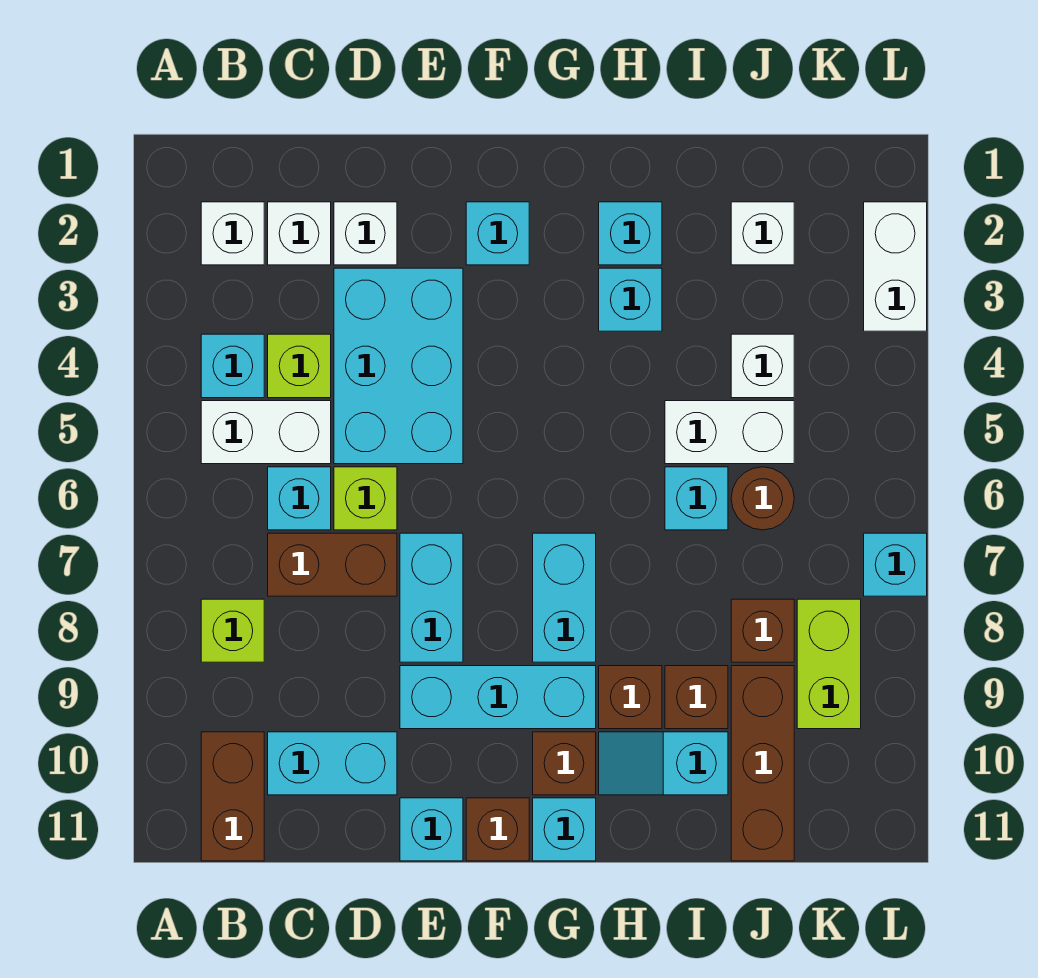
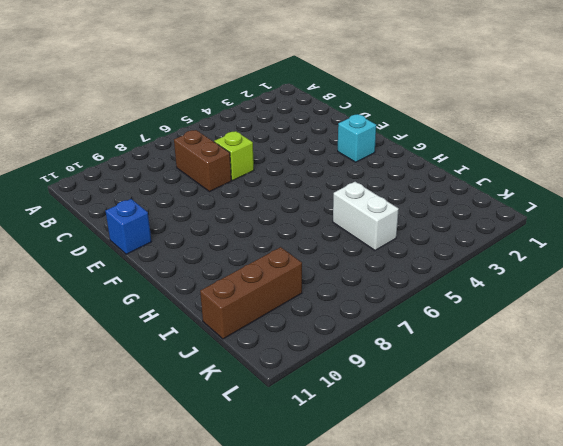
blue brick E11 level 1 -> cyan brick E11 level 1
none -> white brick B2 level 1
none -> cyan brick B4 level 1
none -> white brick B5:C5 level 1
none -> lime brick B8 level 1

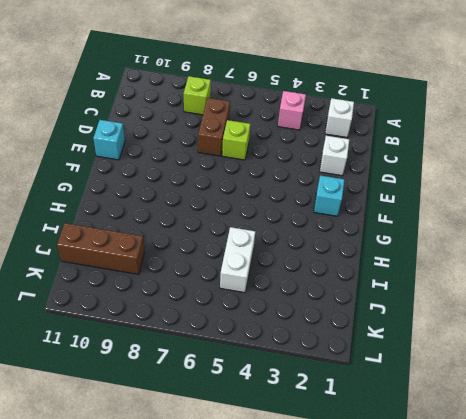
pink brick B4 level 1 -> cyan brick B4 level 1
none -> white brick B5:C5 level 1
none -> brown brick B10:B11 level 1
none -> white brick C2 level 1
none -> lime brick C4 level 1

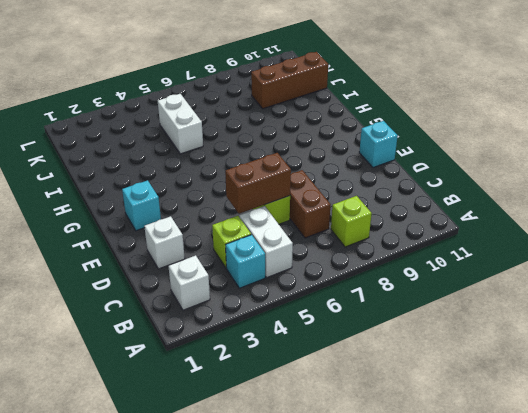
brown brick D5:D6 level 2 -> brown brick B10:B11 level 1
none -> white brick C2 level 1
none -> cyan brick C6 level 1
none -> cyan brick C10:D10 level 1
none -> cyan brick D3:E5 level 1

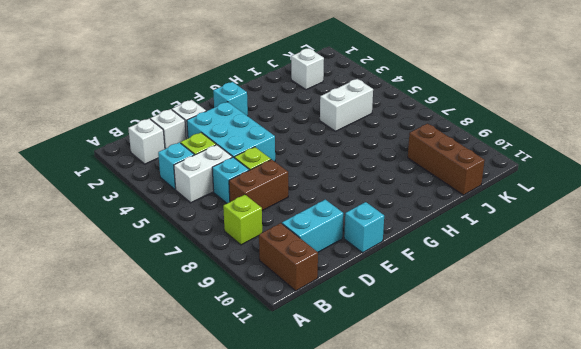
none -> cyan brick E7:E8 level 1
none -> cyan brick E9:G9 level 1
none -> brown brick F11 level 1
none -> cyan brick G7:G8 level 1

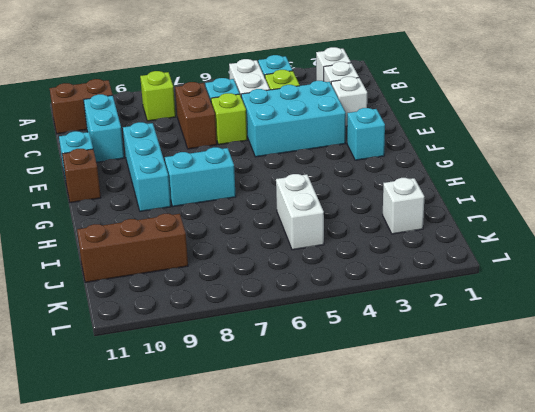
none -> cyan brick E7:E8 level 1
none -> brown brick G10 level 1
none -> cyan brick G11 level 1
none -> cyan brick H2 level 1

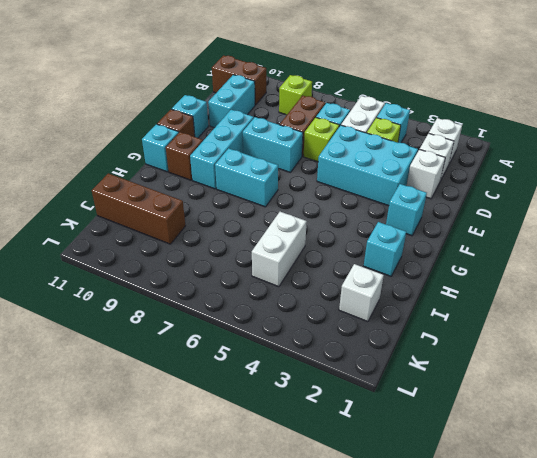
none -> cyan brick H3 level 1
none -> brown brick H9 level 1
none -> cyan slope H10:I10 level 1 top I
none -> cyan brick I6 level 1

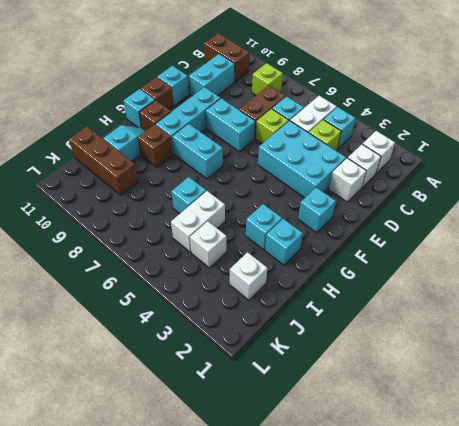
none -> brown brick I9 level 1
none -> brown round brick J6 level 1
none -> brown brick J8 level 1
none -> lime brick K8:K9 level 1

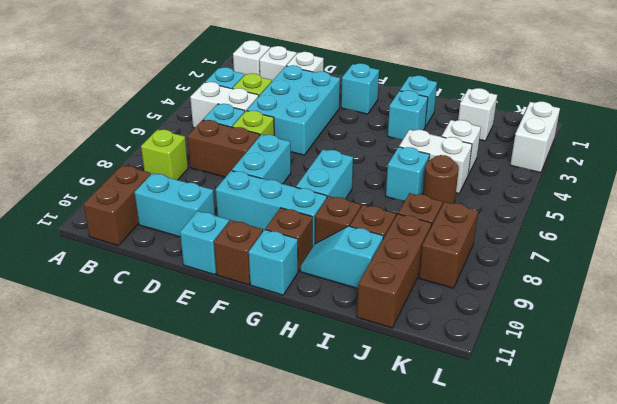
brown brick K8:K9 level 1 -> lime brick K8:K9 level 1
none -> cyan brick L7 level 1

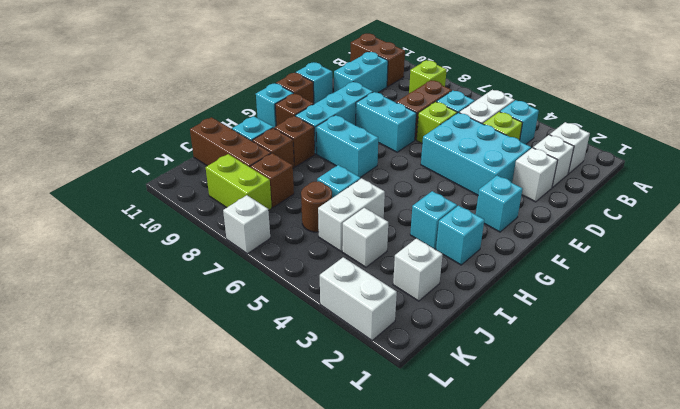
white brick L7 level 1 -> cyan brick L7 level 1

